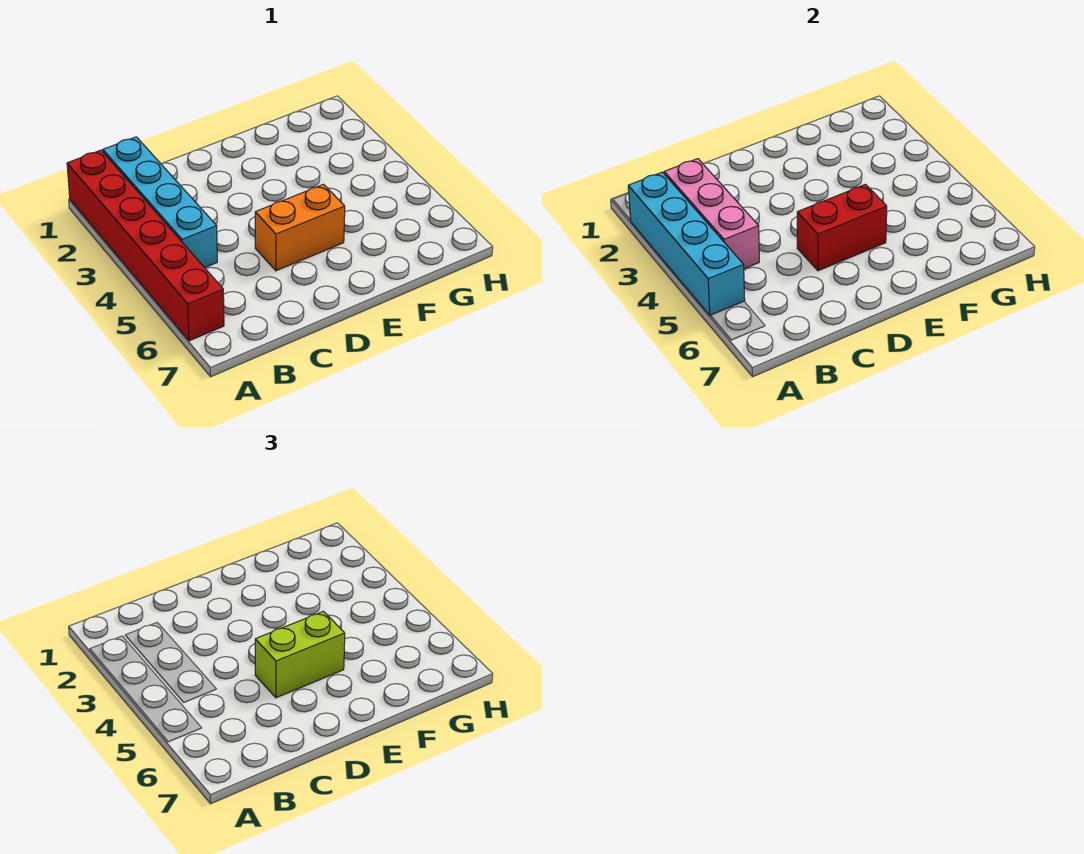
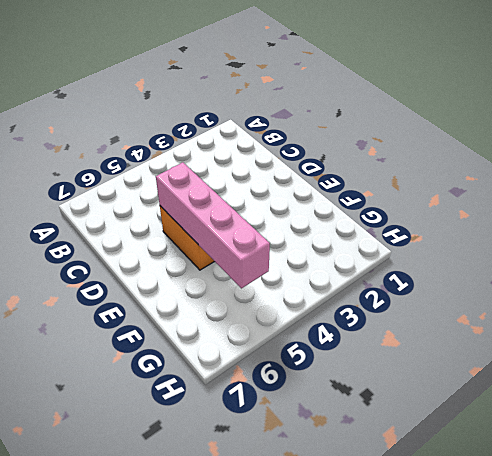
pink brick D5:G5 level 2 -> red brick D5:E5 level 2
none -> red brick A1:A6 level 1
none -> cyan brick B1:B4 level 1

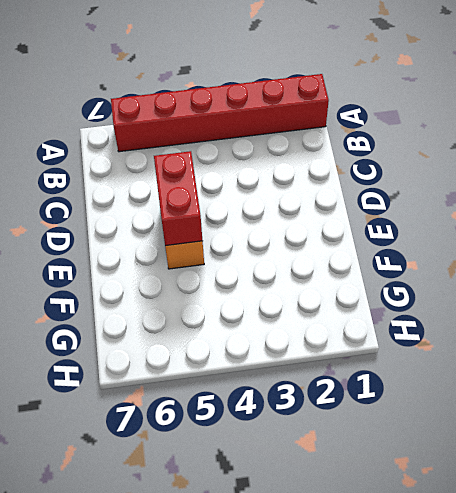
none -> cyan brick B1:B4 level 1
none -> cyan brick A2:A5 level 2

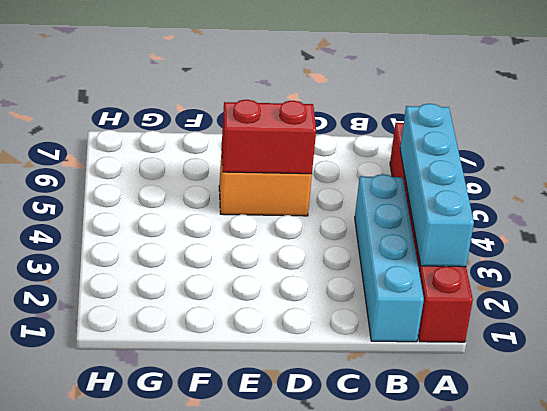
none -> pink brick B2:B4 level 2
none -> lime brick D5:E5 level 3

